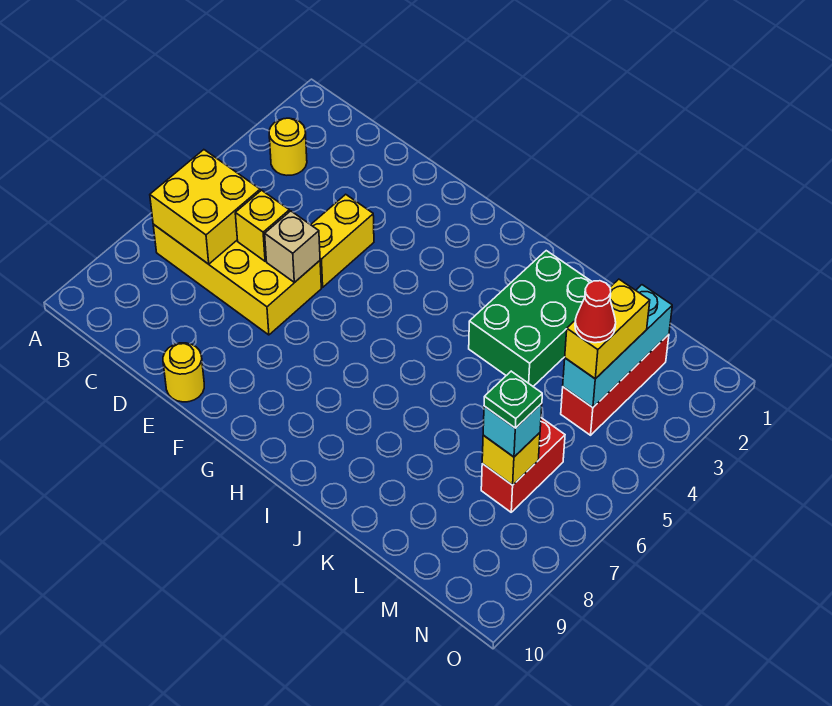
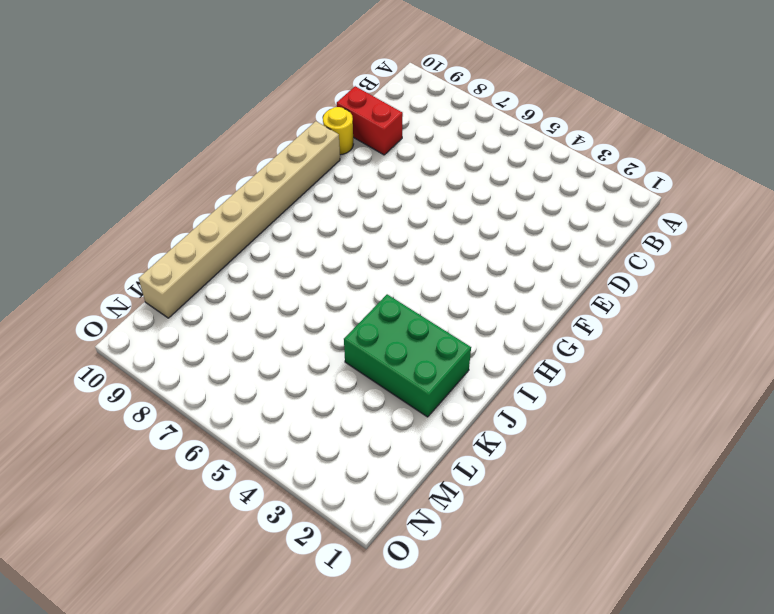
red brick D9:D10 level 1 -> red brick M6:M7 level 1
tan brick F10:M10 level 1 -> none
none -> yellow round brick B3 level 1
none -> yellow brick B6:E7 level 1
none -> yellow brick E4:E5 level 1

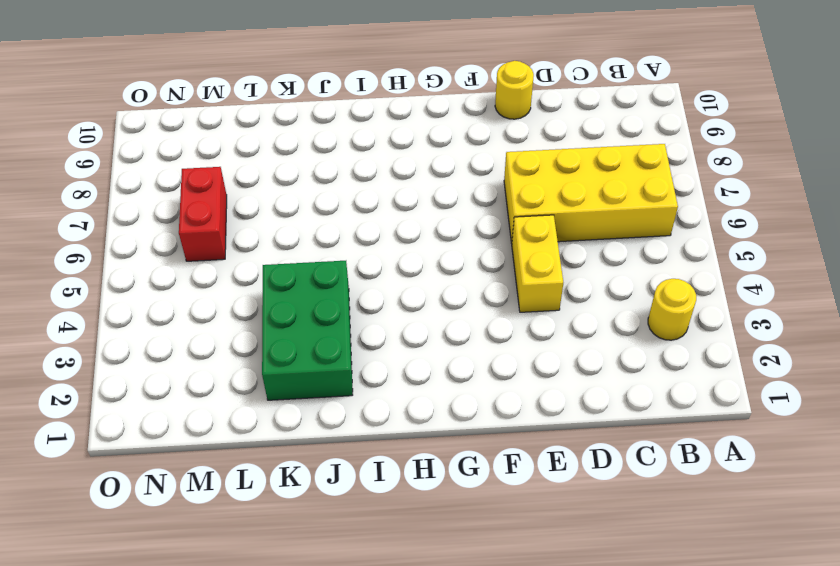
none -> red brick M2:M4 level 1
none -> yellow brick B6:C7 level 2
none -> yellow brick D6 level 2

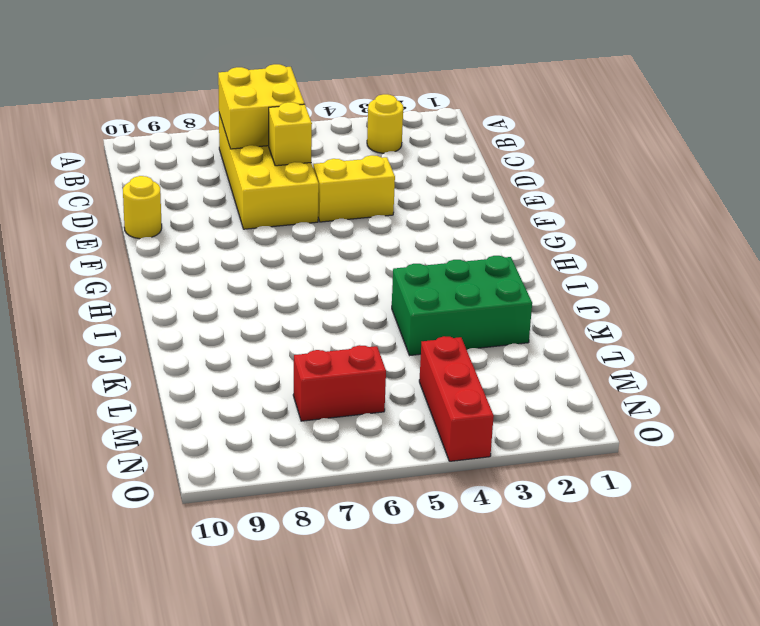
red brick M4:O4 level 1 -> red brick M2:M4 level 1
none -> tan brick E6 level 2
none -> cyan brick M2:M4 level 2
none -> yellow brick M7 level 2

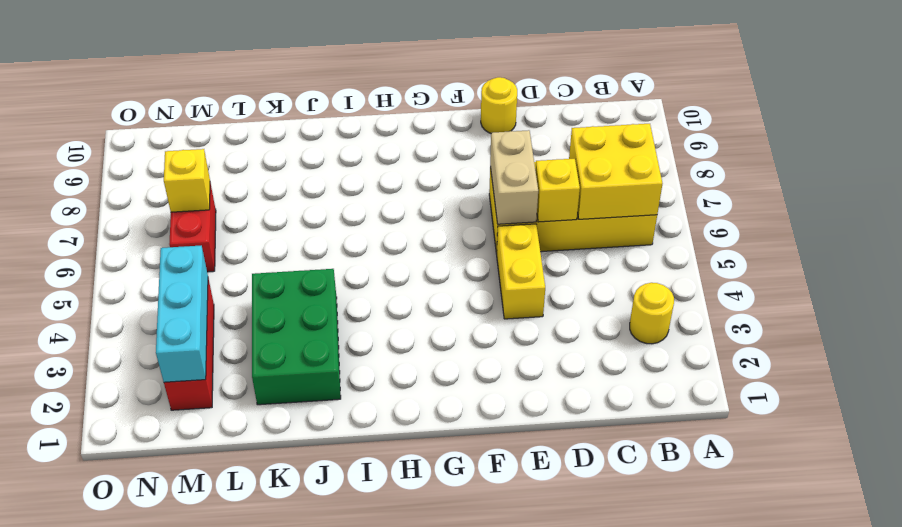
tan brick E6:E7 level 2 -> tan brick E6 level 2
none -> yellow brick M3:M4 level 3
none -> cyan brick M7 level 3
none -> red cone M4 level 4

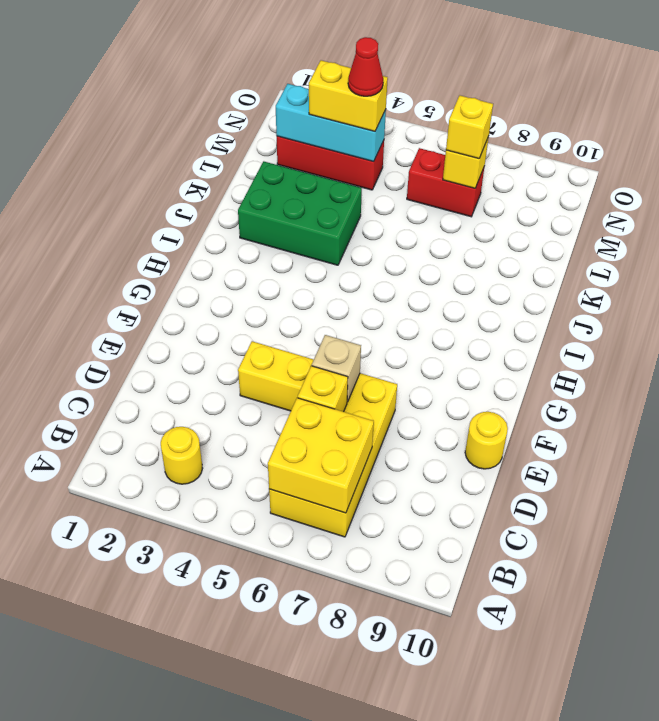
yellow brick M7 level 3 -> cyan brick M7 level 3
none -> green plate M7 level 4

